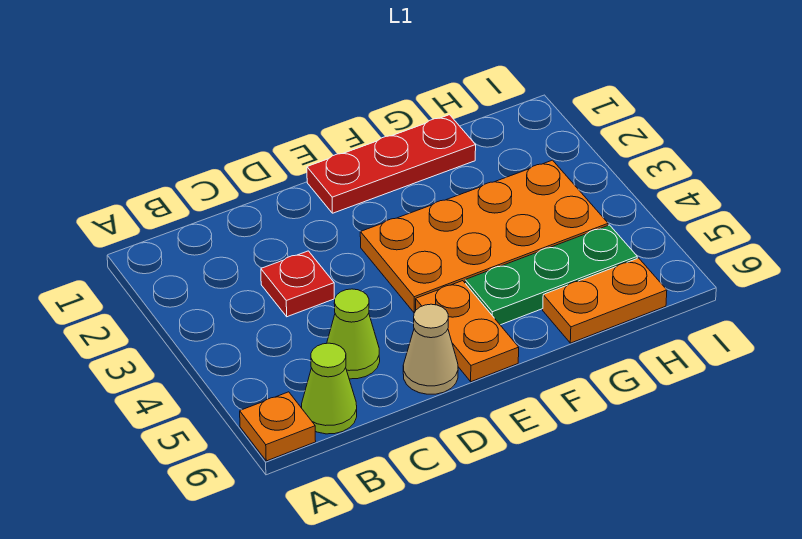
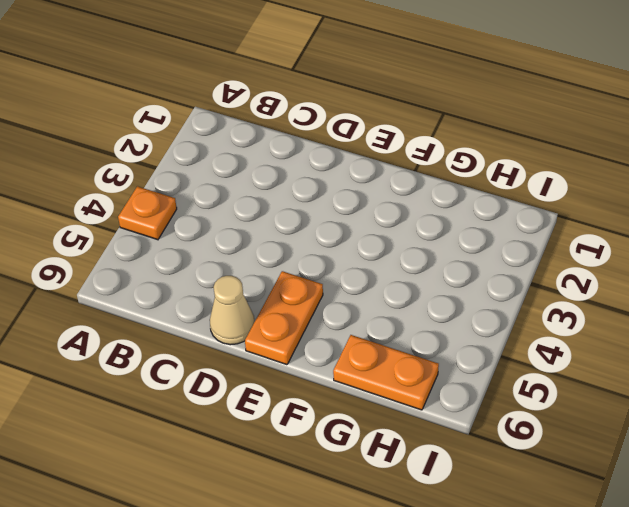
orange plate A4 level 1 -> orange plate A6 level 1
none -> lime cone B6 level 1
none -> red plate C3 level 1

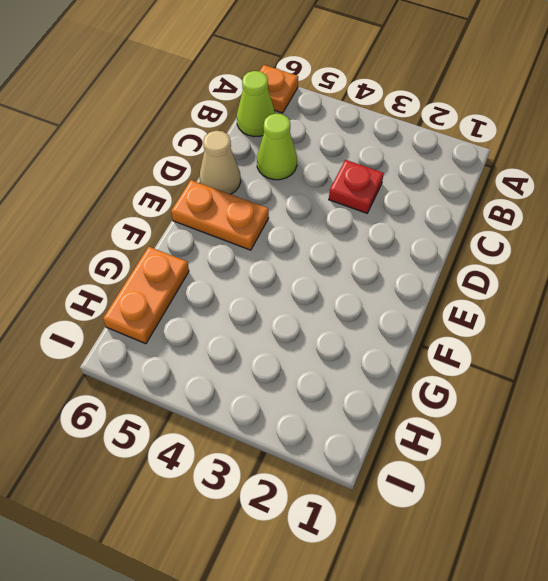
none -> red plate E1:G1 level 1
none -> orange plate E3:H4 level 1

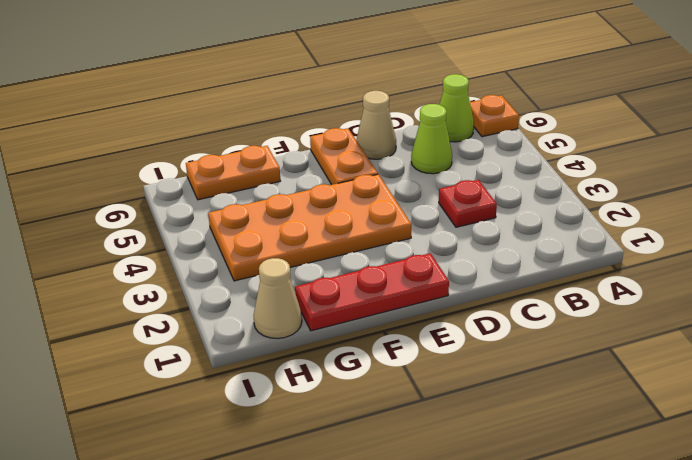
tan cone H1 level 1 -> none
none -> green plate F5:H5 level 1

